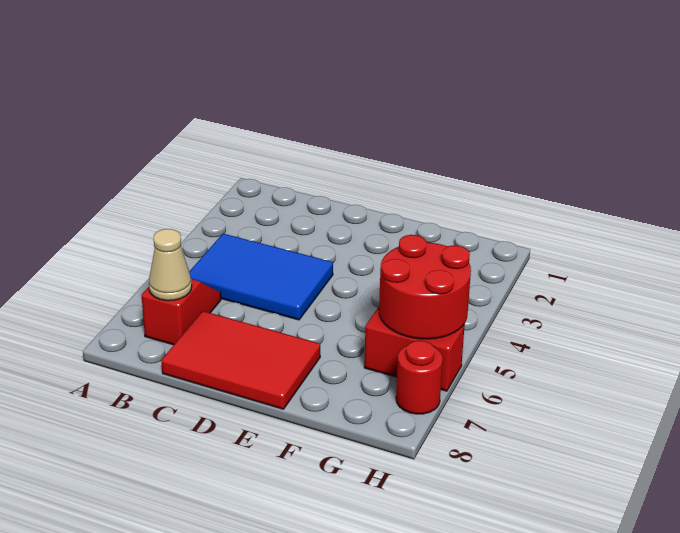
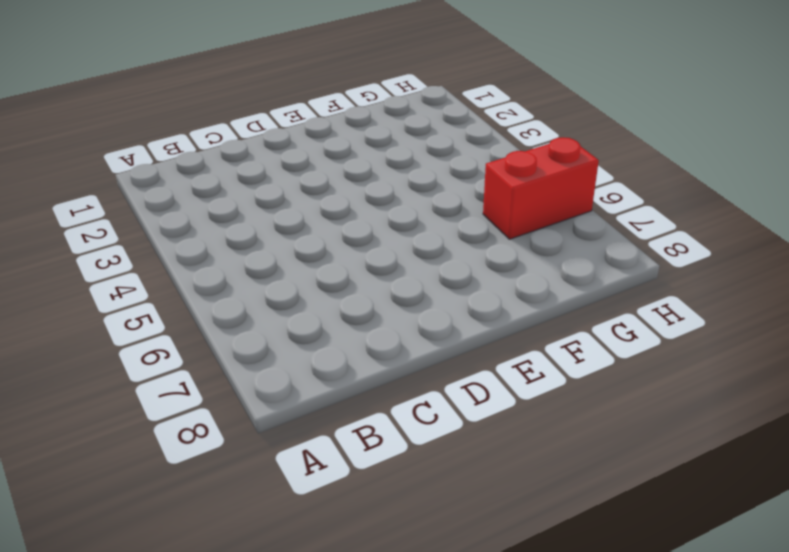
none -> blue tile B4:D5 level 1
none -> red slope B6:B7 level 1 top 7

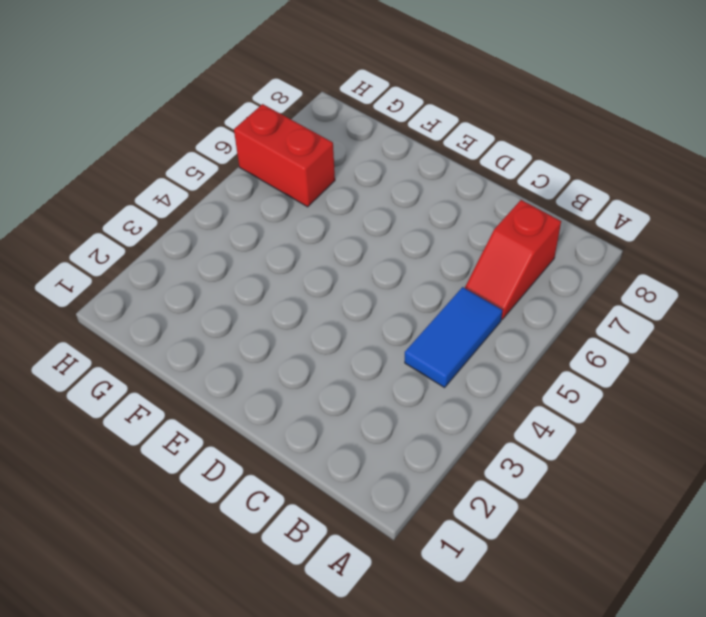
blue tile B4:B5 level 1 -> blue tile B4:D5 level 1
none -> red tile C7:E8 level 1
none -> red round brick H7 level 1

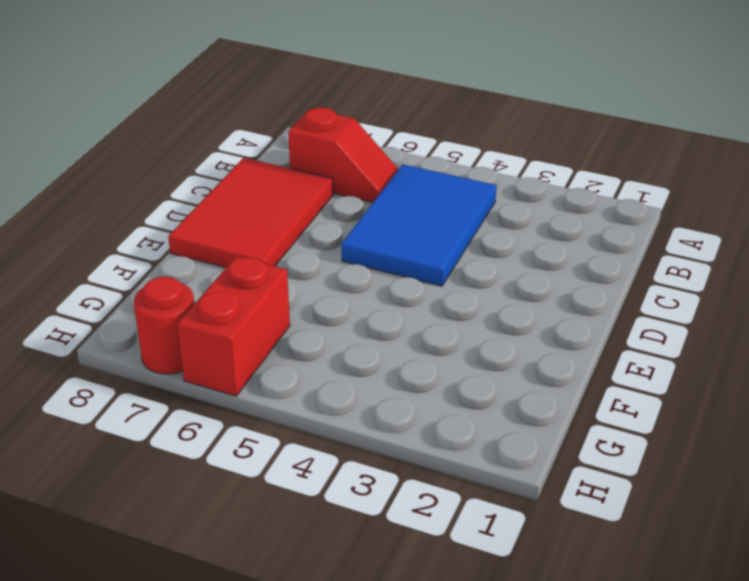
none -> tan cone B7 level 2
none -> red round brick G5:H6 level 2

